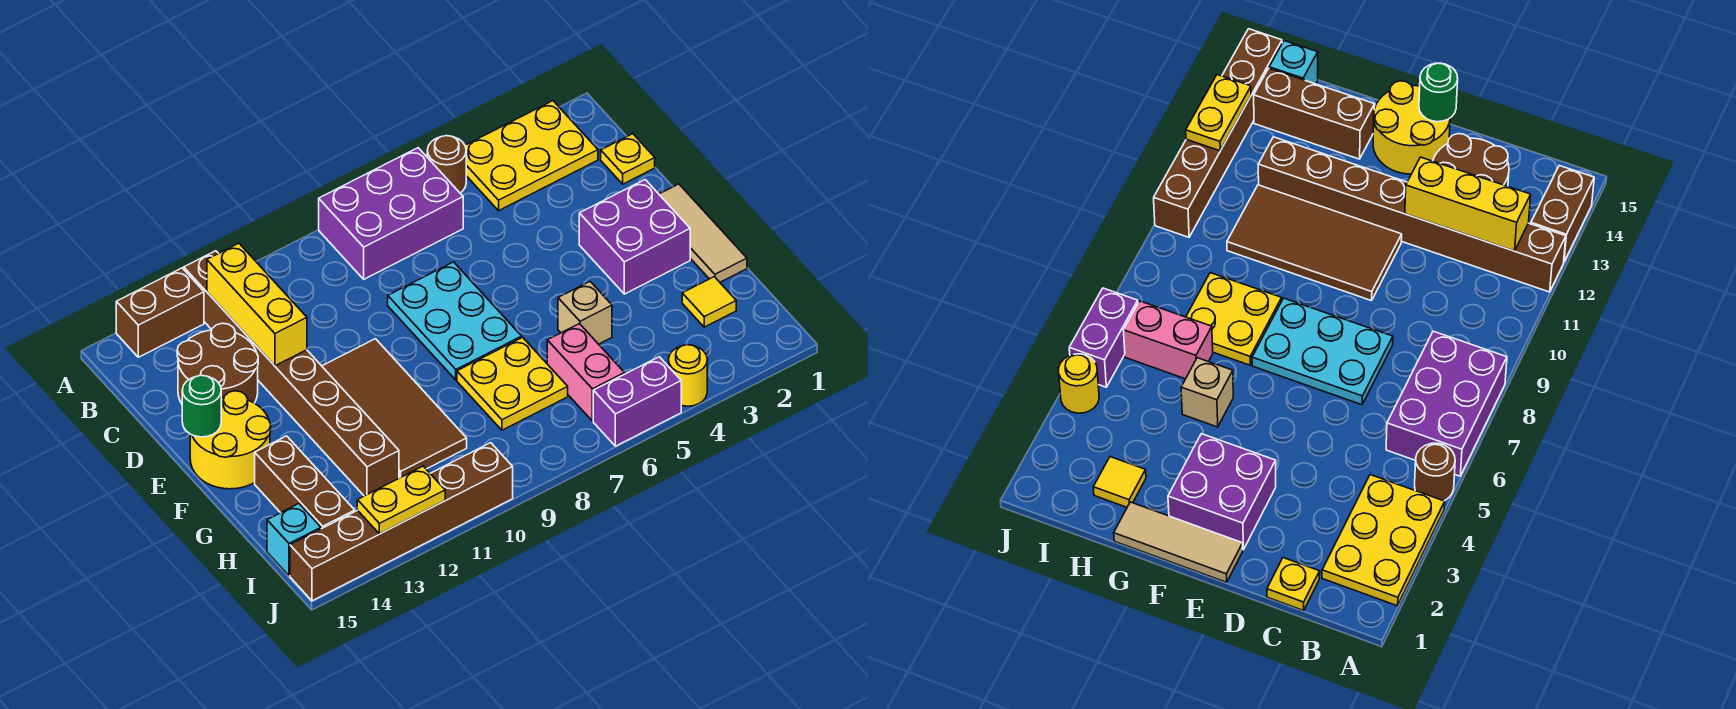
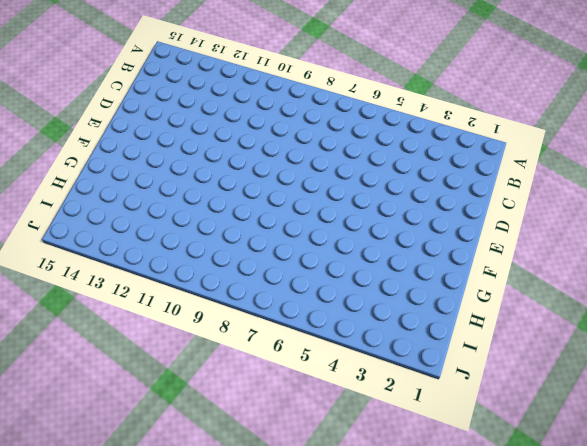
none -> yellow plate A2:B4 level 1
none -> brown round brick A5 level 1
none -> purple brick A6:B8 level 1

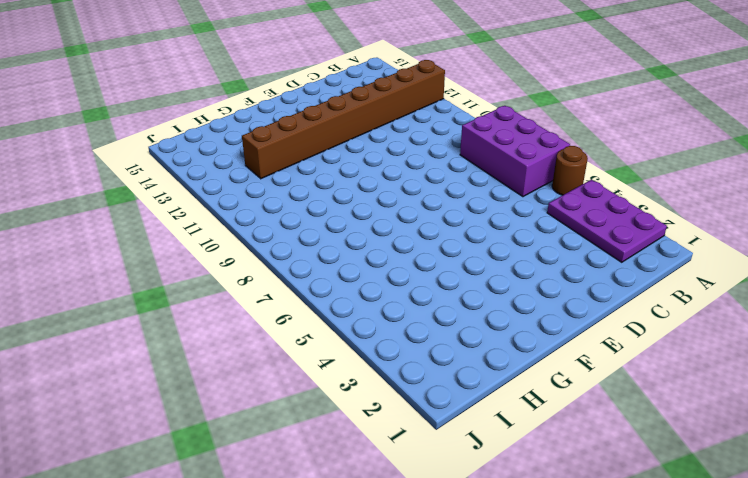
purple plate A2:B4 level 1 -> yellow plate A2:B4 level 1
none -> brown brick A13:A14 level 1
none -> yellow plate C1 level 1
none -> brown round brick C13:D14 level 1

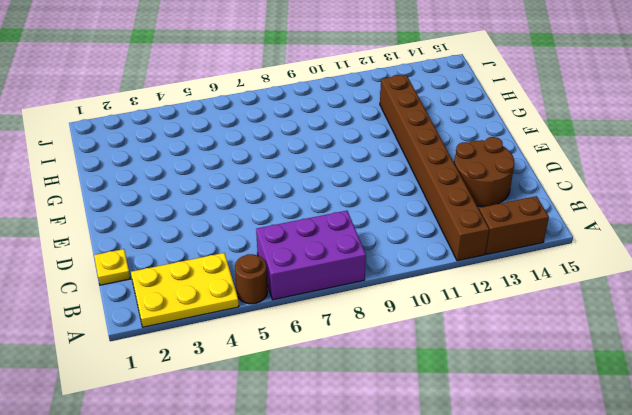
none -> cyan plate D7:F8 level 1
none -> tan tile E1:G1 level 1
none -> purple brick E2:F3 level 1

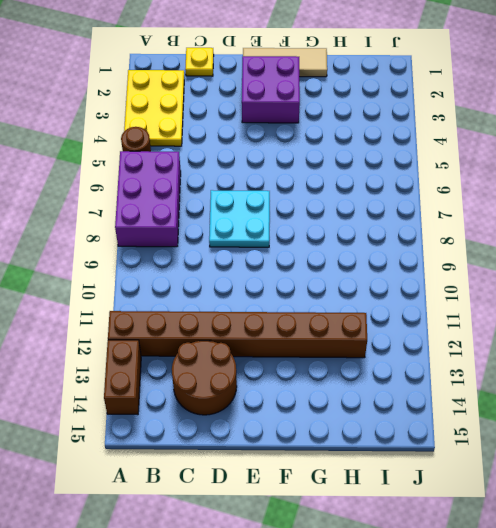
cyan plate D7:E8 level 1 -> cyan plate D7:F8 level 1
none -> brown tile E10:H11 level 1
none -> yellow round brick E14:F15 level 1
none -> tan brick G5 level 1

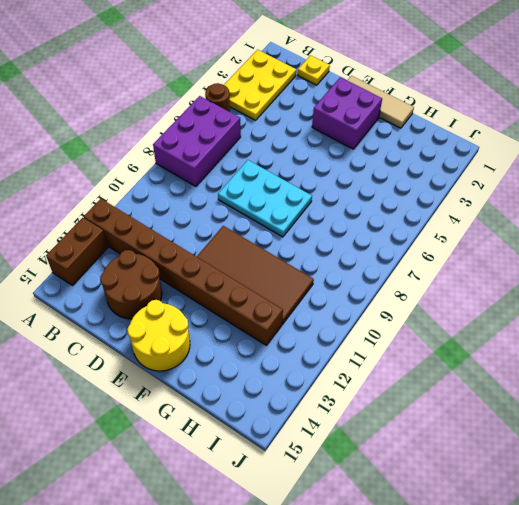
none -> tan brick G5 level 1
none -> yellow plate G7:H8 level 1
none -> brown brick G14:I14 level 1

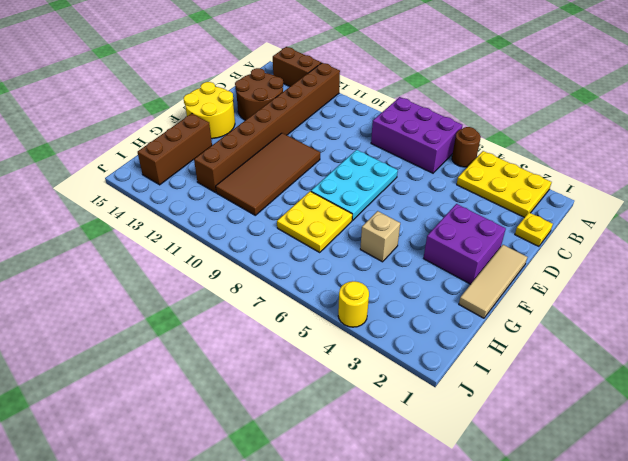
none -> yellow tile H2 level 1
none -> pink brick H6:I6 level 1
none -> cyan brick I15 level 1

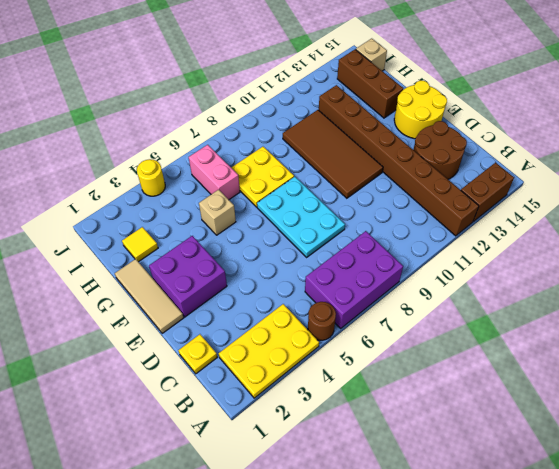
tan brick I15 level 1 -> cyan brick I15 level 1
none -> purple brick J5:J6 level 1
none -> brown brick J10:J15 level 1
none -> yellow brick B12:D12 level 2

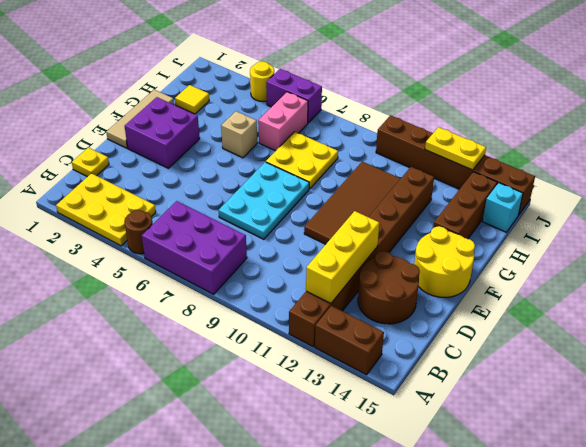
none -> green round brick E15 level 2

